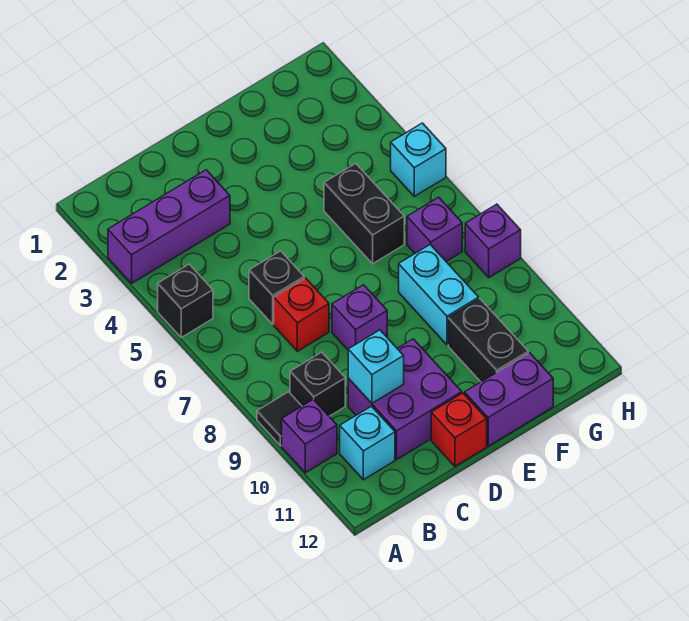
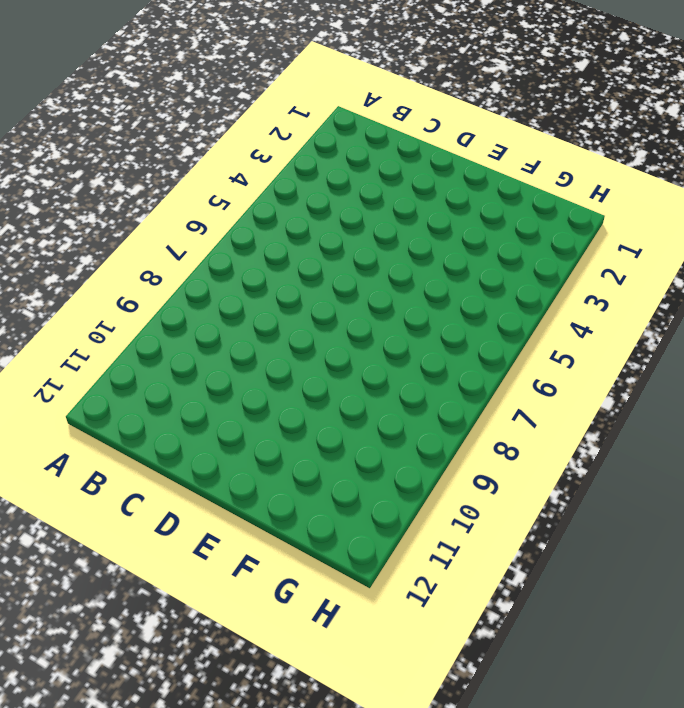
none -> purple brick A3:C3 level 1
none -> black brick A5 level 1
none -> black tile A9 level 1

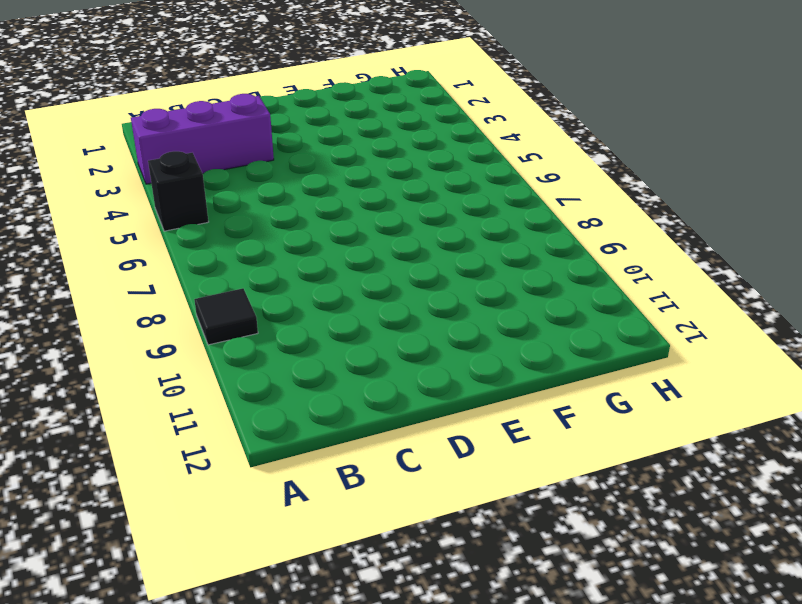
none -> purple brick A10 level 1
none -> black brick B9 level 1
none -> cyan brick B11 level 1

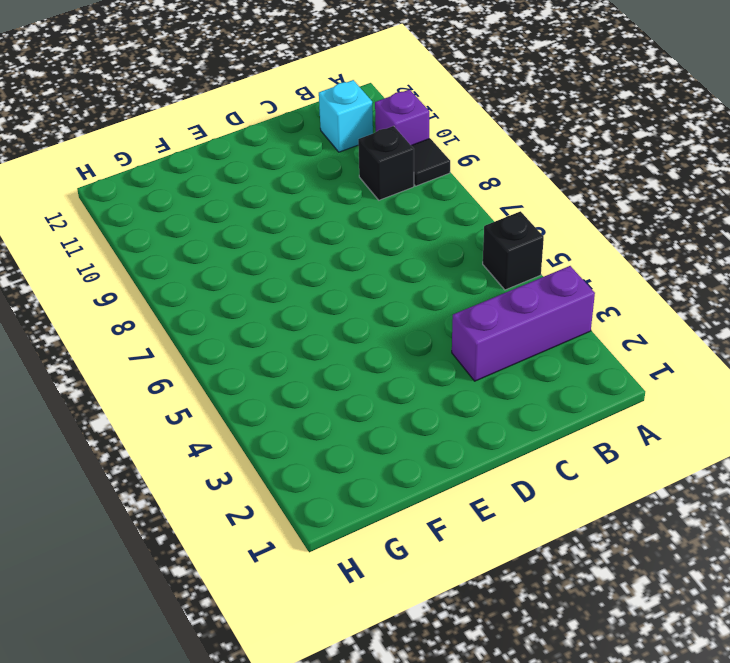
none -> black brick C6 level 1
none -> red brick C7 level 1
none -> purple brick C10:D11 level 1

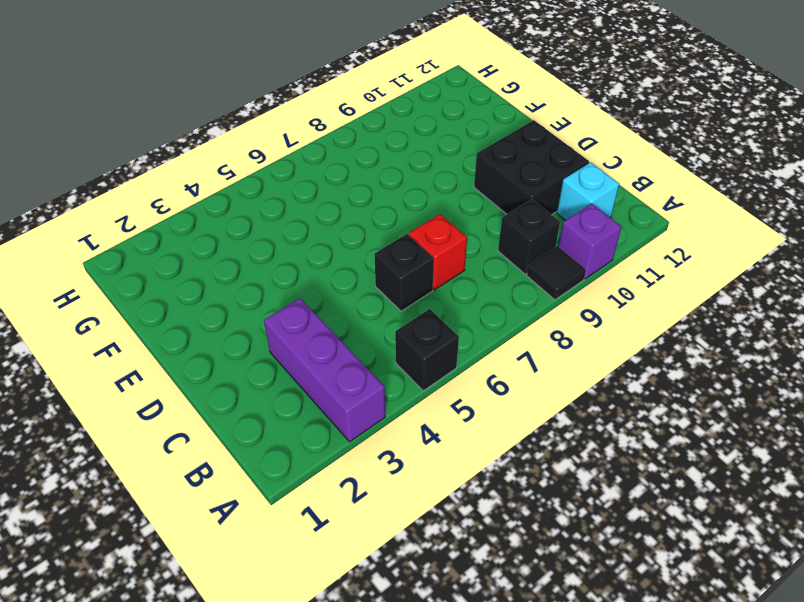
black brick C10:D11 level 1 -> purple brick C10:D11 level 1
none -> purple brick D8 level 1
none -> red brick D12 level 1
none -> purple brick E12:F12 level 1

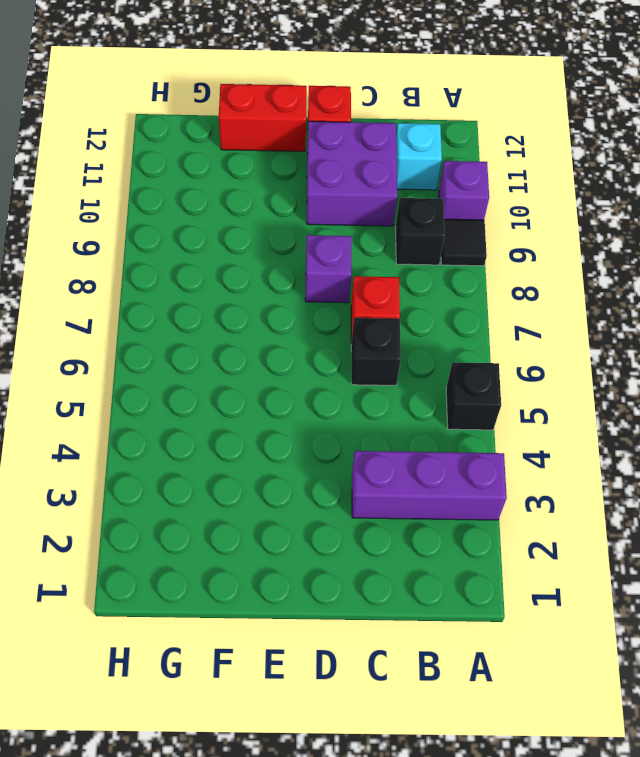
red brick E12:F12 level 1 -> purple brick E12:F12 level 1
none -> black brick F5:F6 level 1
none -> cyan brick F8:F9 level 1
none -> black brick F10:F11 level 1

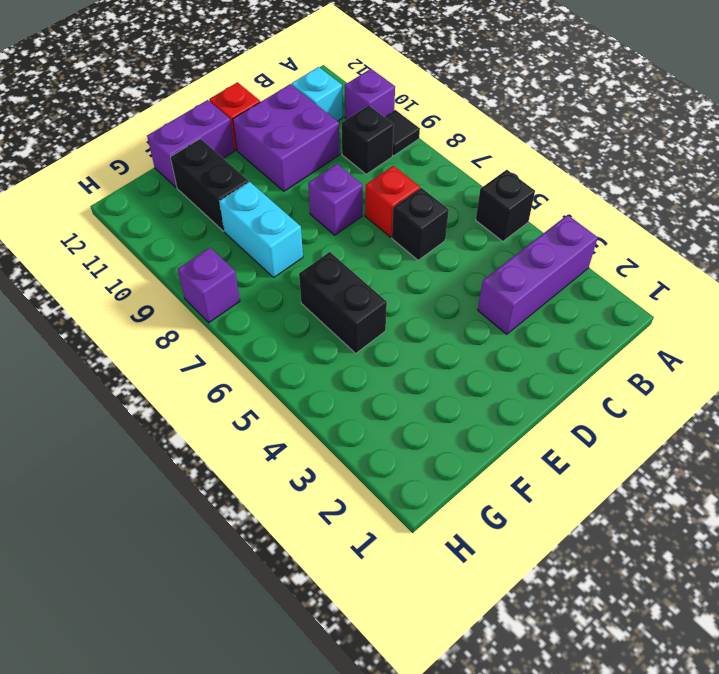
none -> purple brick G7 level 1
none -> cyan brick H5 level 1
none -> cyan brick C10 level 2

